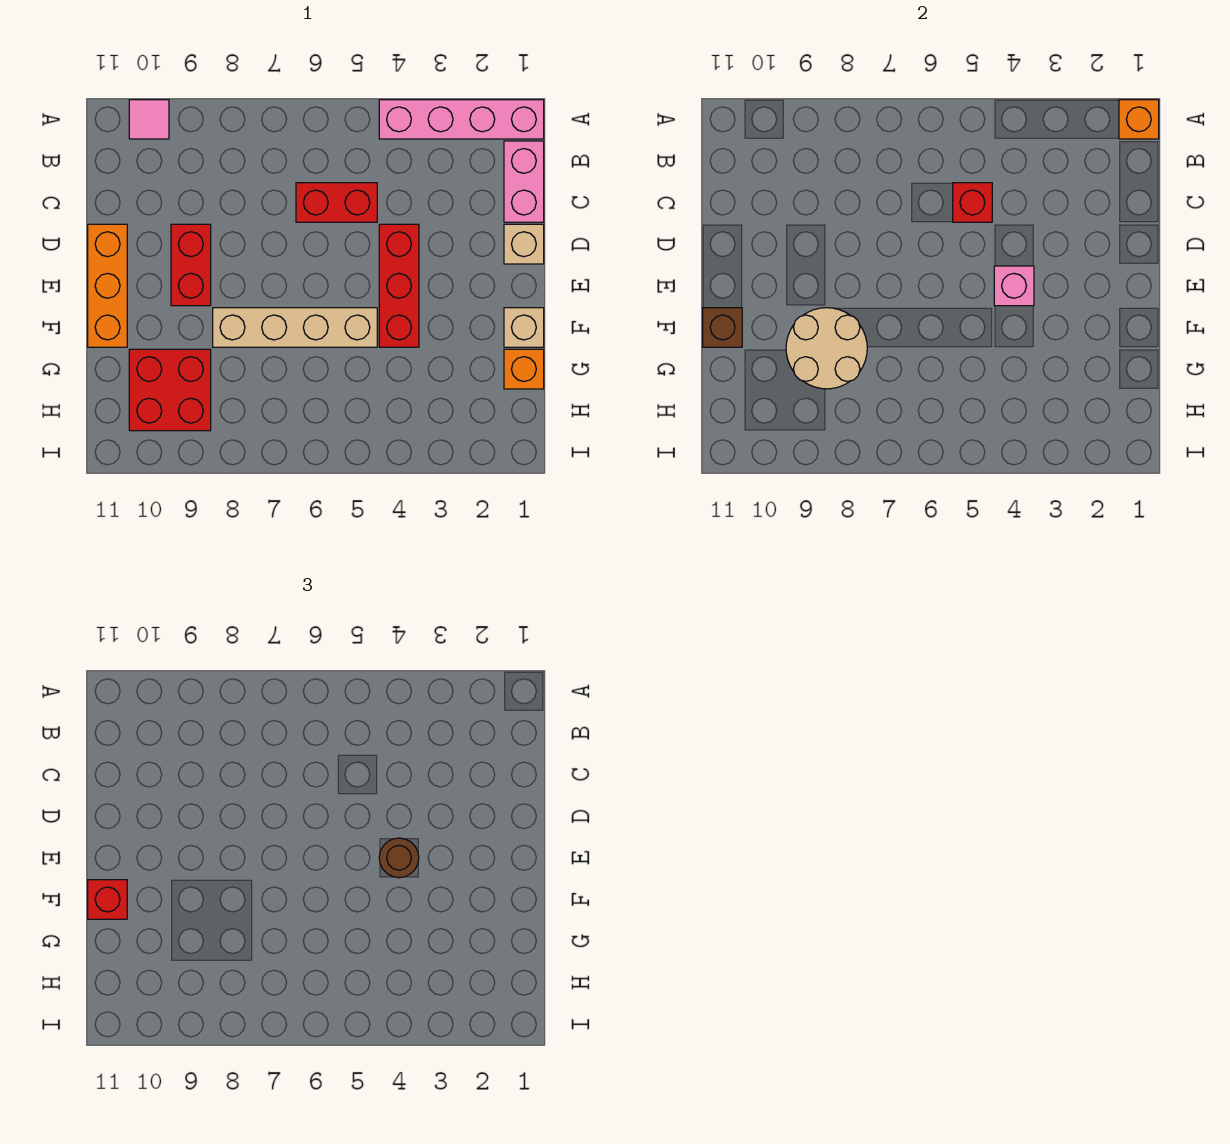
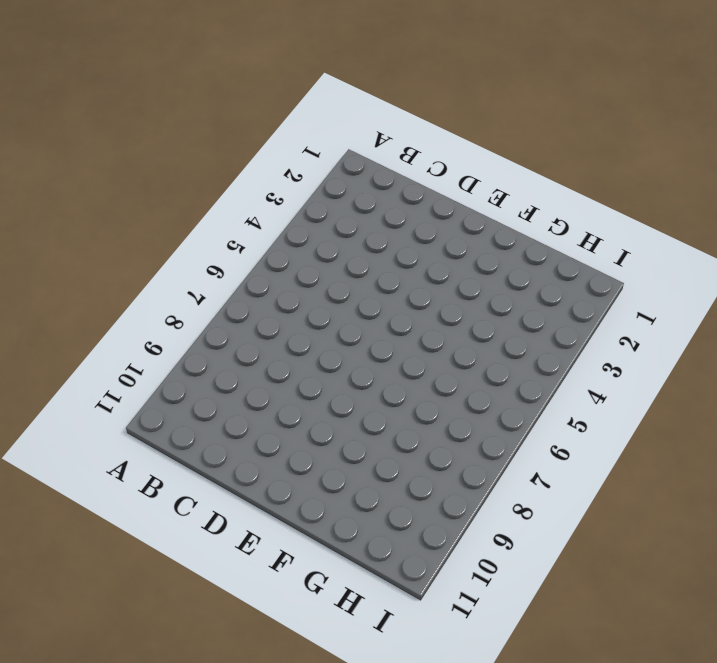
none -> pink brick A1:A4 level 1
none -> pink tile A10 level 1
none -> pink brick B1:C1 level 1

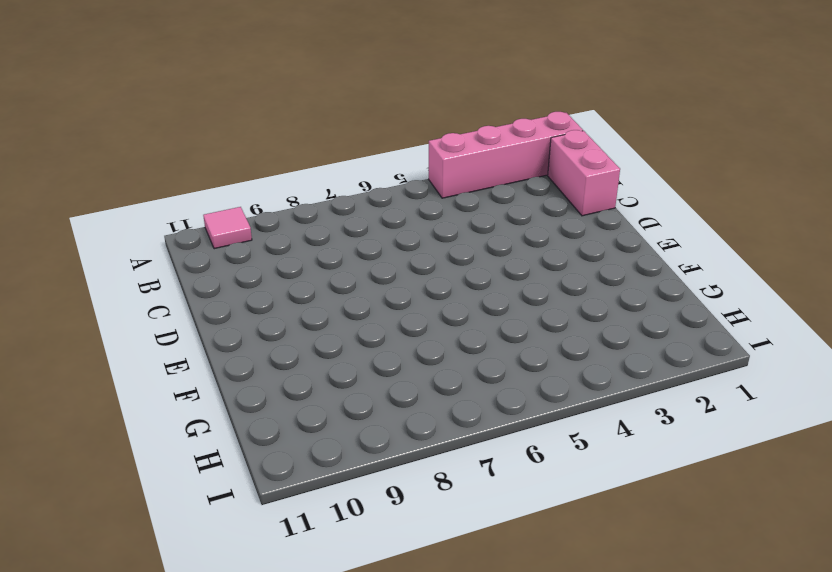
none -> red brick C5:C6 level 1
none -> tan brick D1 level 1
none -> red brick D4:F4 level 1

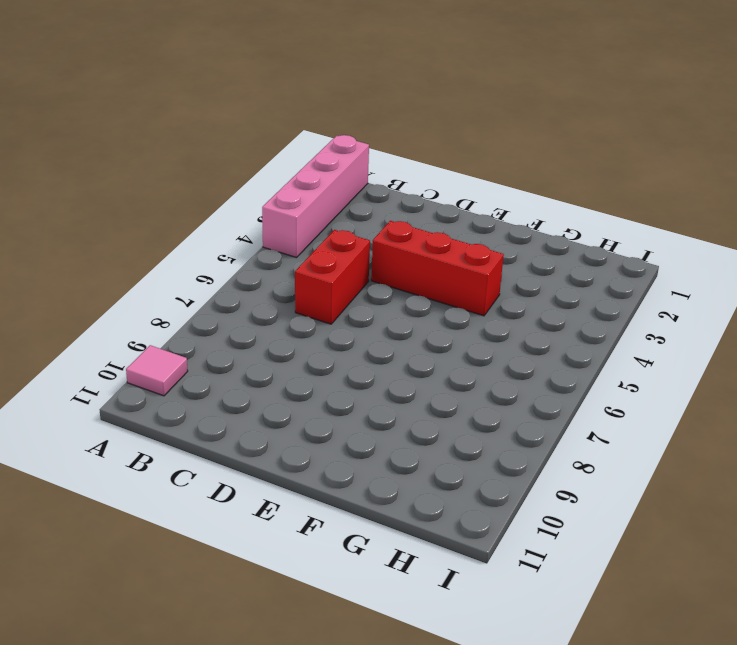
none -> pink brick B1:C1 level 1
none -> tan brick D1 level 1
none -> red brick D9:E9 level 1

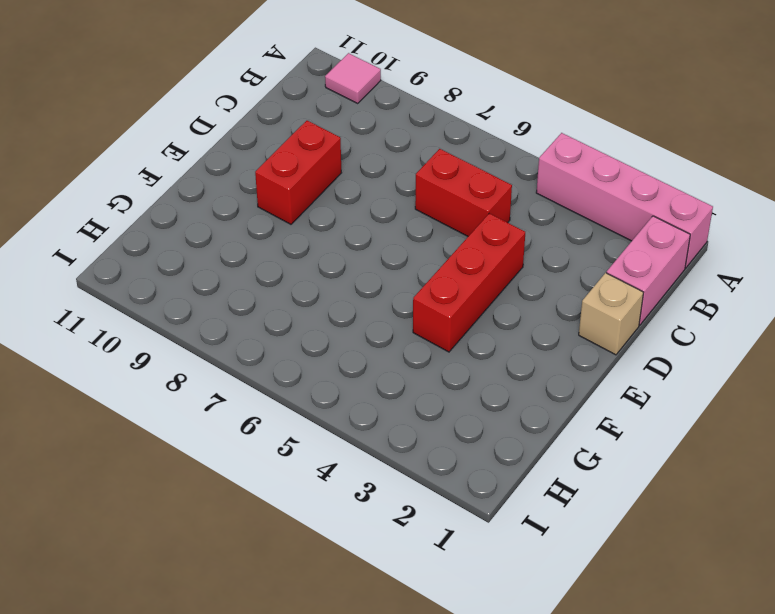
none -> orange brick D11:F11 level 1
none -> tan brick F1 level 1
none -> tan brick F5:F8 level 1

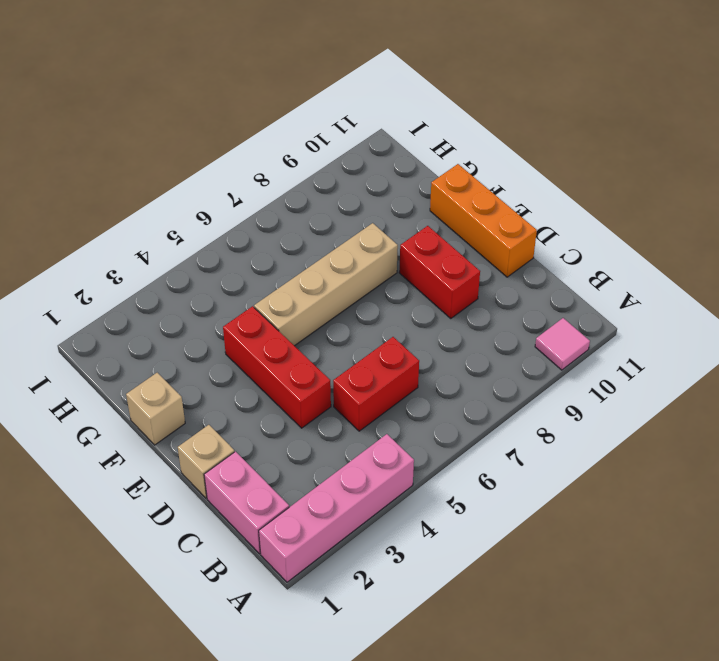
none -> orange brick G1 level 1
none -> red brick G9:H10 level 1
none -> orange brick A1 level 2

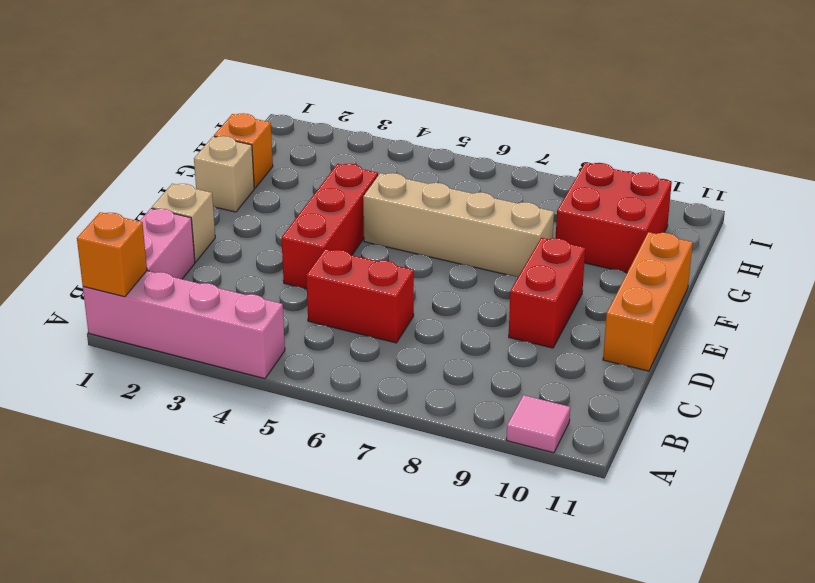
none -> red brick C5 level 2
none -> pink brick E4 level 2
none -> tan round brick F8:G9 level 2

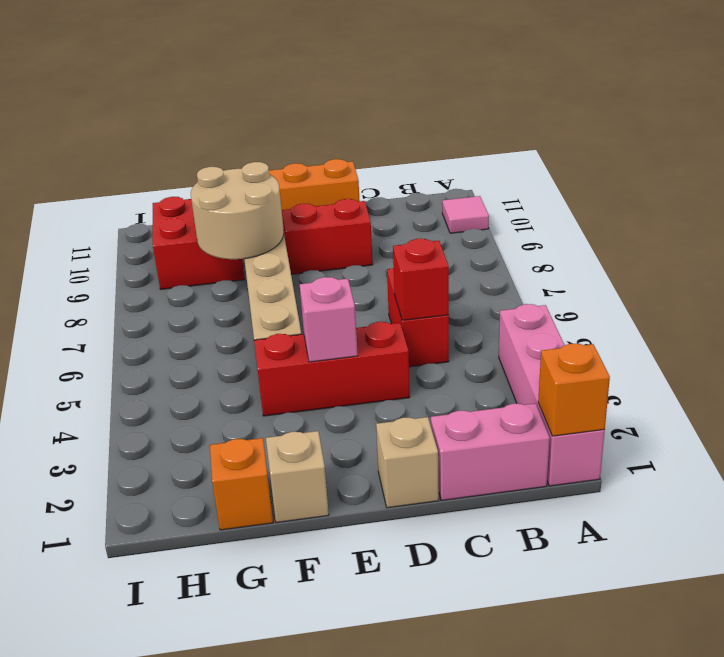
none -> brown brick F11 level 2
none -> brown round brick E4 level 3
none -> red brick F11 level 3

